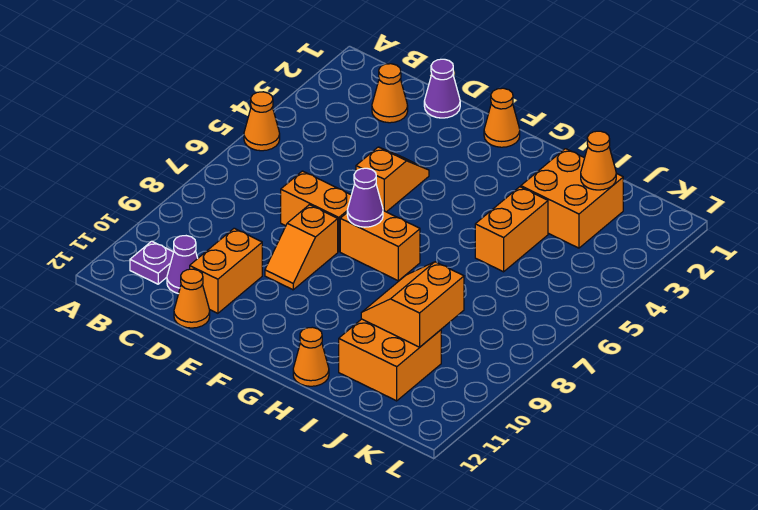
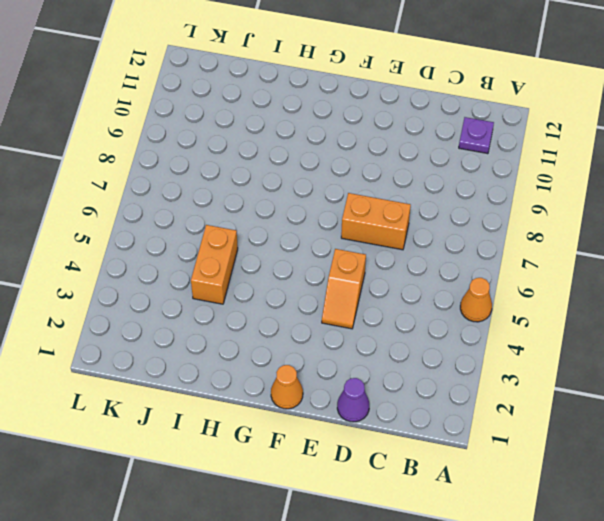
none -> orange cone C2 level 1
none -> purple cone C11 level 1
none -> orange brick D10:D11 level 1

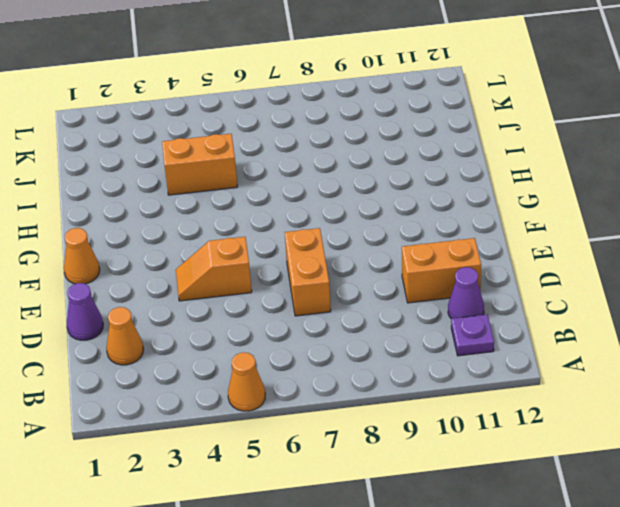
none -> orange cone D12 level 1
none -> orange slope E8:E9 level 1 top 8
none -> orange brick F7:G7 level 1

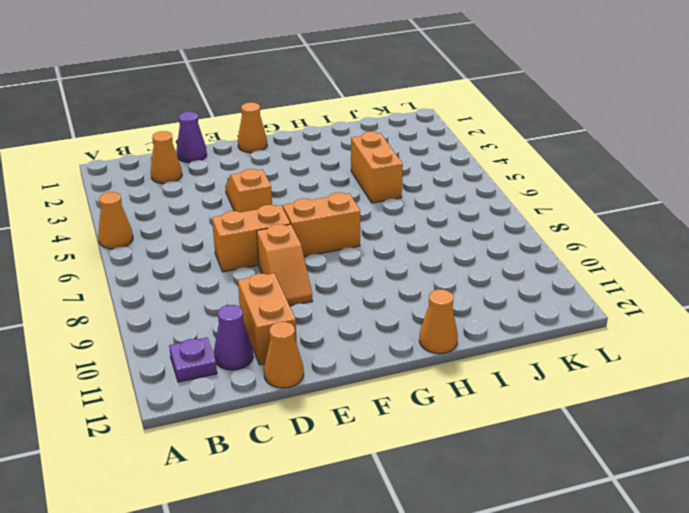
none -> orange brick I2:J3 level 1
none -> orange brick I10:J11 level 1
none -> purple cone F7 level 2

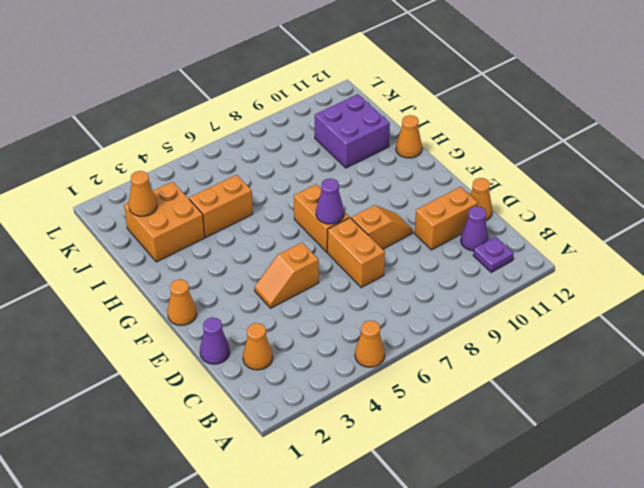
purple brick I10:J11 level 1 -> orange brick I10:J11 level 1
none -> orange slope I9:J10 level 2 top J

